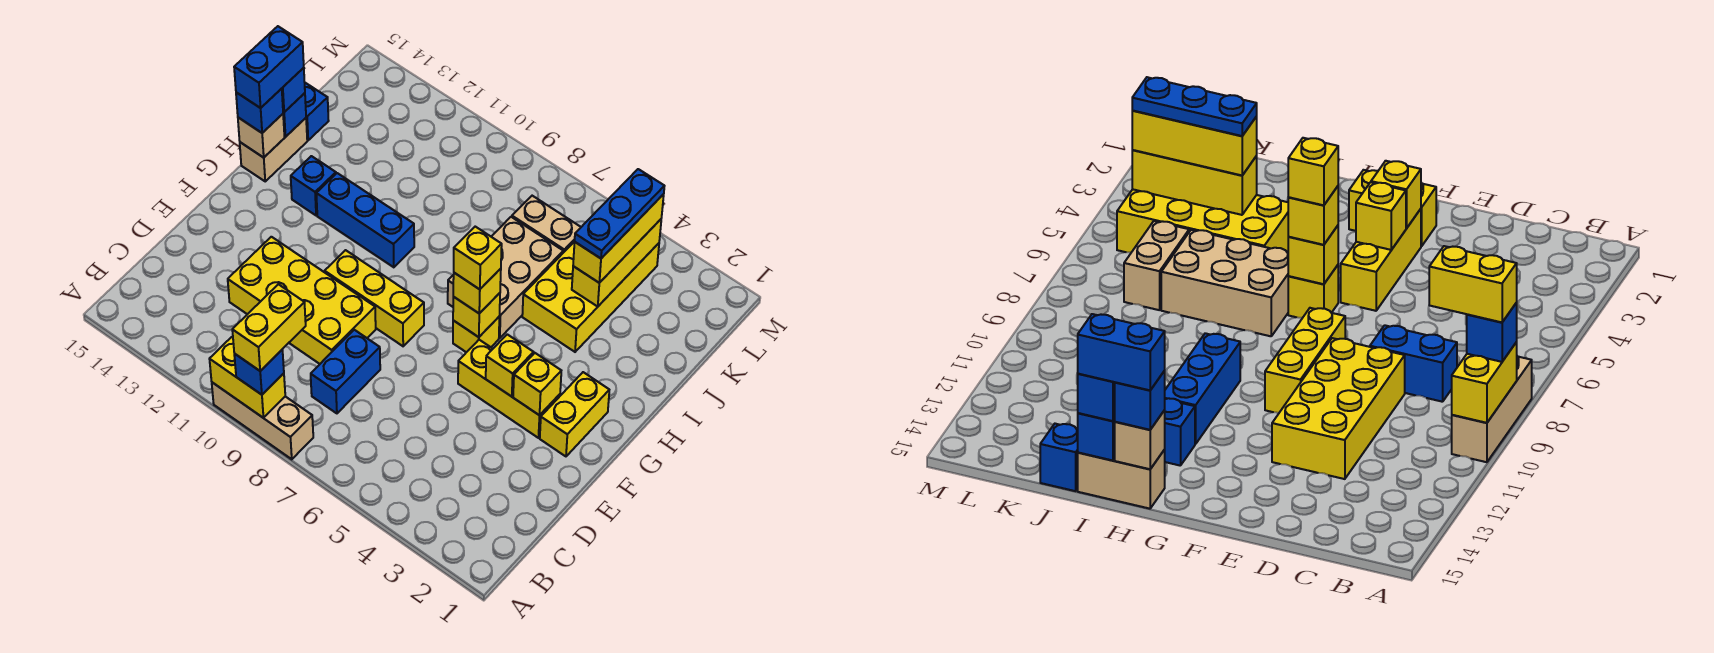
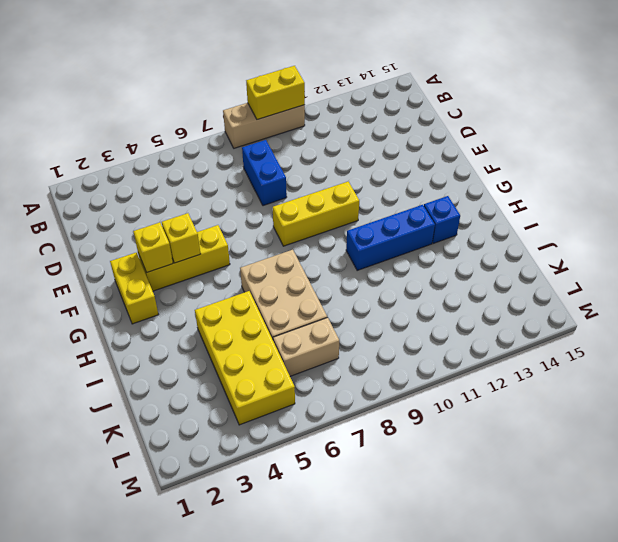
none -> yellow brick D9:E12 level 1
none -> yellow brick G6 level 1
none -> tan brick H15:I15 level 1
none -> blue brick J15 level 1

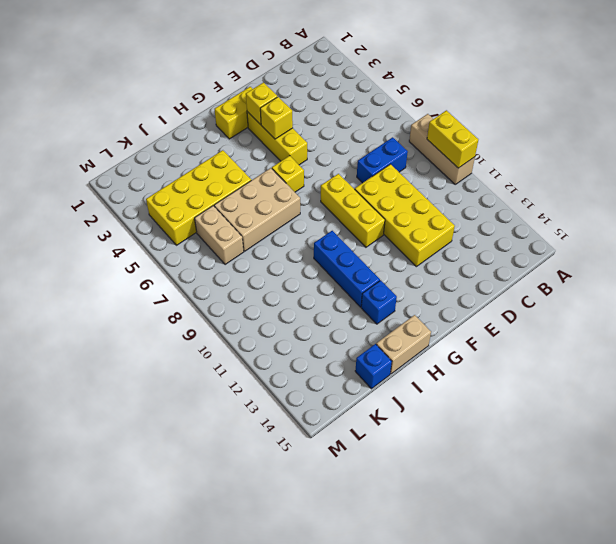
none -> yellow brick G6 level 2
none -> tan brick H15 level 2
none -> blue brick I15 level 2
none -> yellow brick J4:L4 level 2

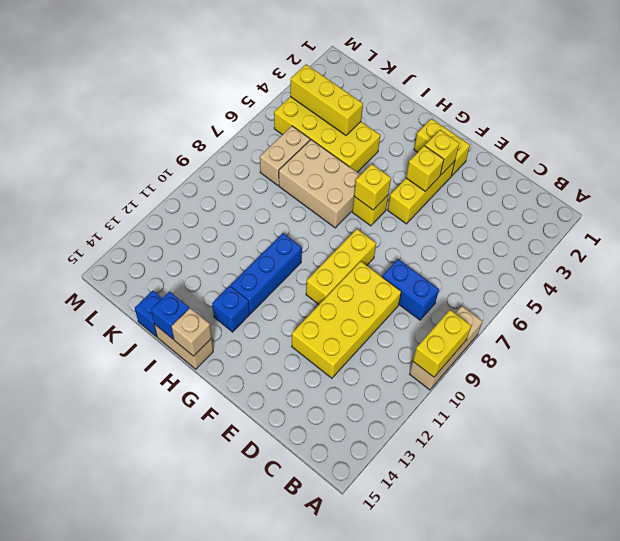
none -> blue brick A9 level 3
none -> yellow brick G6 level 3
none -> blue brick H15 level 3
none -> blue brick I15 level 3

